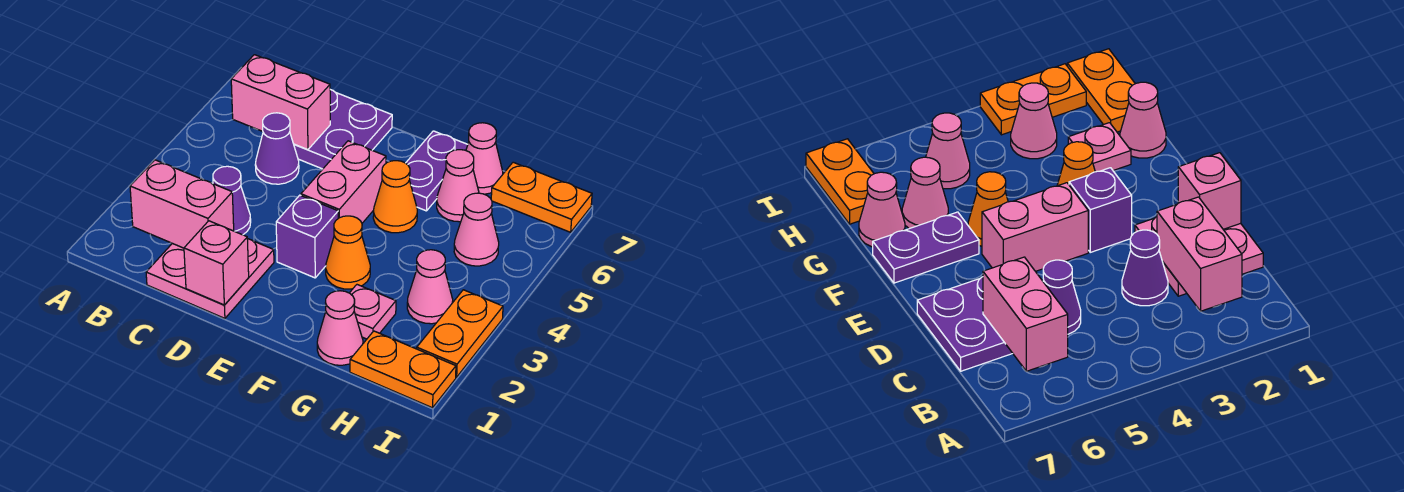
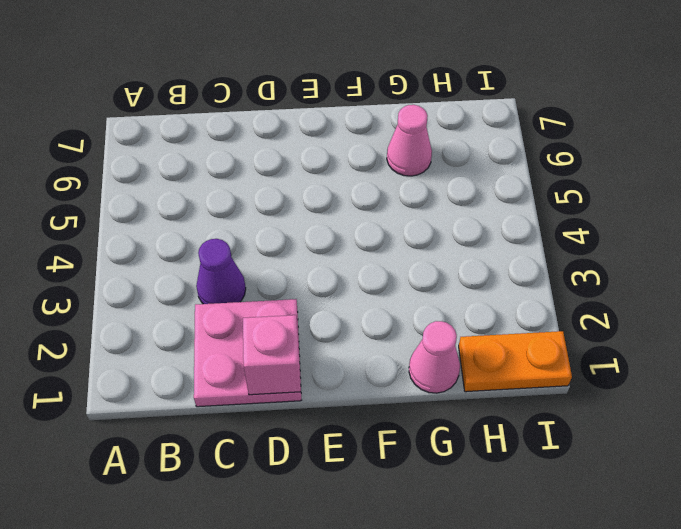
none -> purple cone C5 level 1
none -> purple plate C6:D7 level 1
none -> purple brick E3 level 1

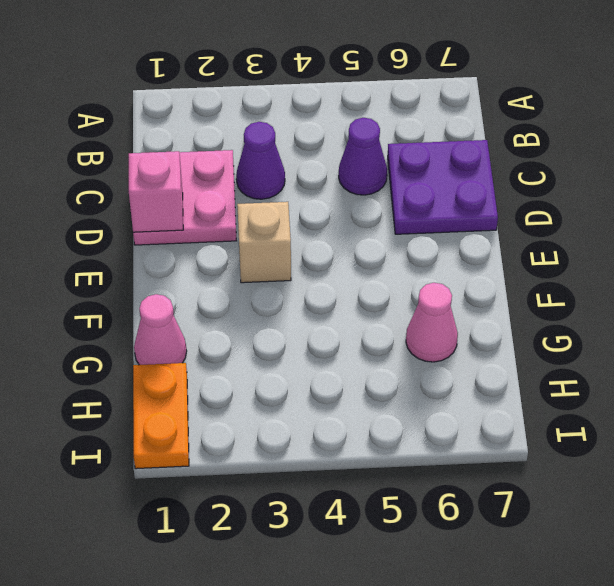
tan brick E3 level 1 -> purple brick E3 level 1
none -> pink brick E4:E5 level 1
none -> orange cone F3 level 1
none -> orange cone F5 level 1

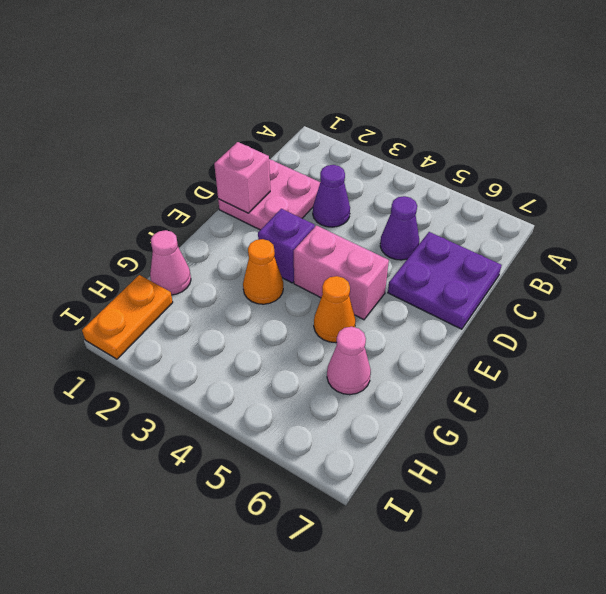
none -> purple plate F6:F7 level 1
none -> pink plate G2 level 1
none -> pink cone G7 level 1

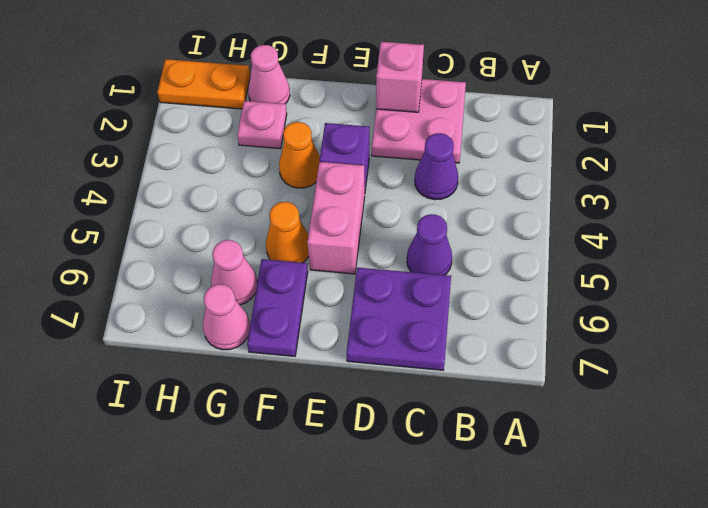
none -> pink cone H3 level 1
none -> pink cone H5 level 1
none -> orange plate H7:I7 level 1

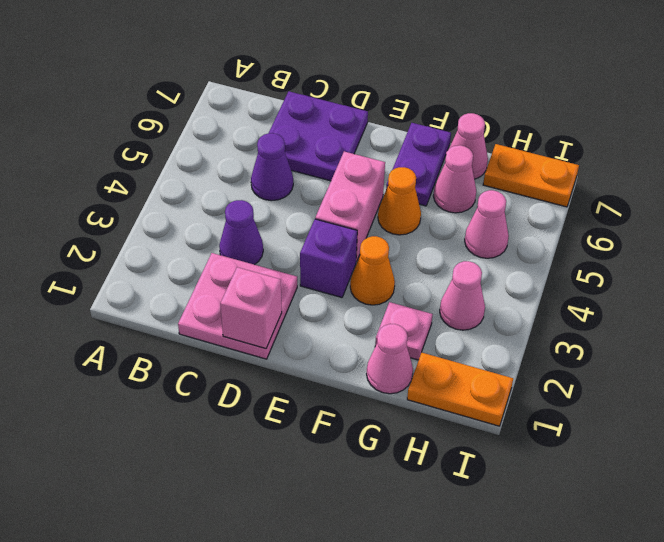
none -> orange plate I2:I3 level 1
none -> pink brick B2:C2 level 2
none -> pink brick B6:C6 level 2

